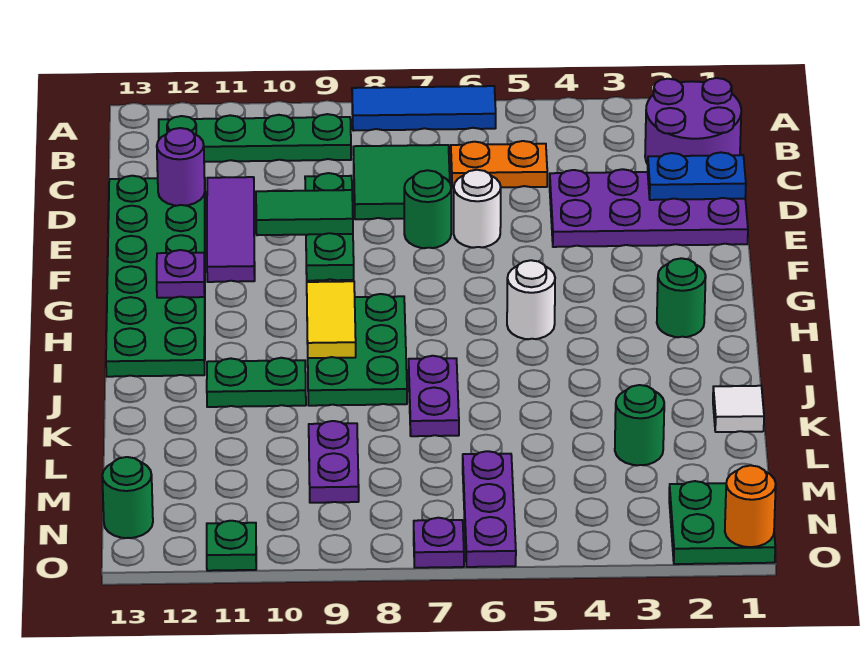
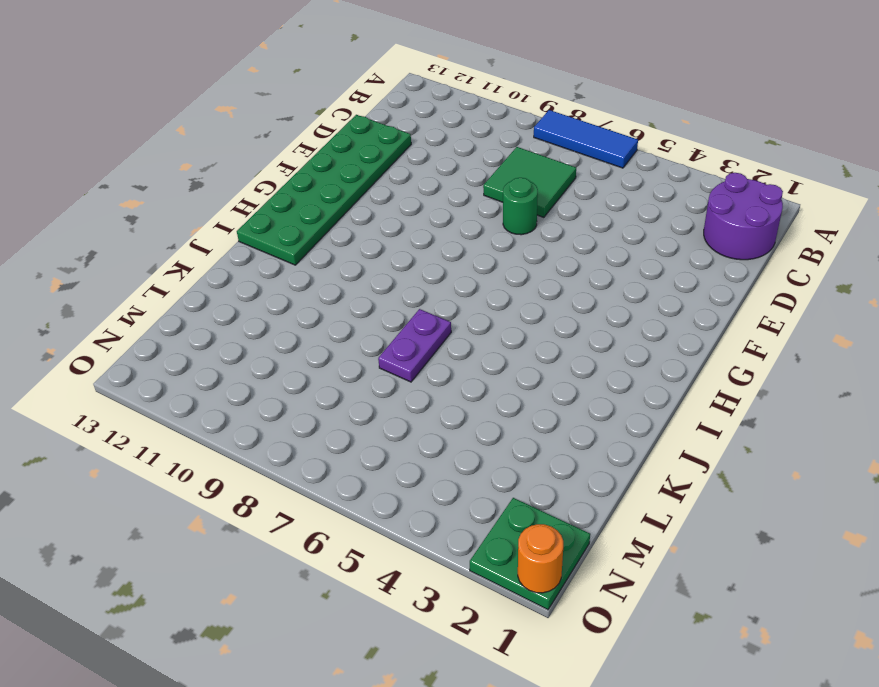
none -> green plate B9:B12 level 1
none -> orange plate C5:C6 level 1
none -> purple plate D1:E4 level 1
none -> green plate D9:F9 level 1

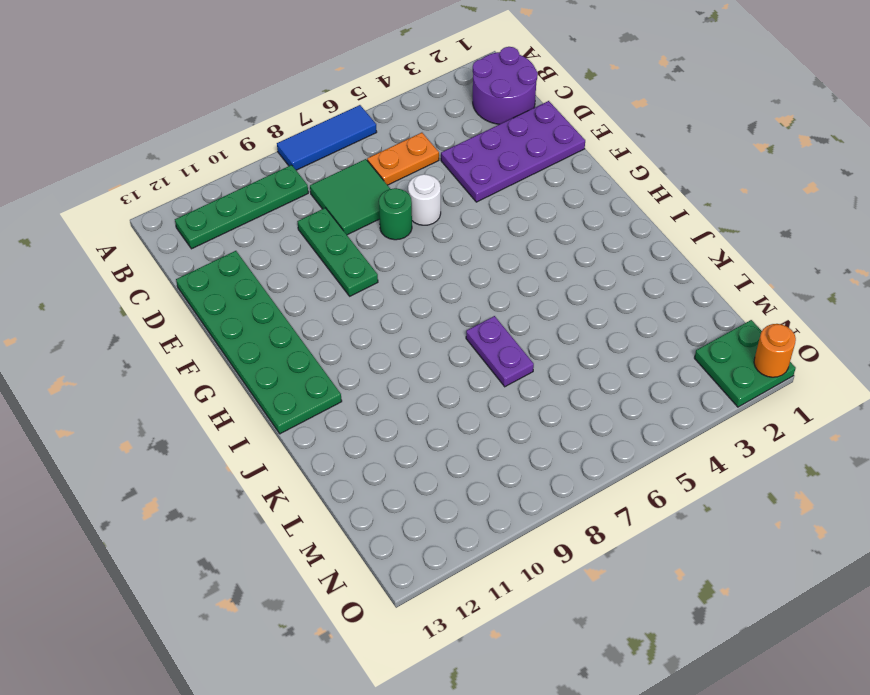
none -> purple tile D11:F11 level 1
none -> green round brick H2 level 1
none -> white round brick H5 level 1
none -> green plate H8:J9 level 1

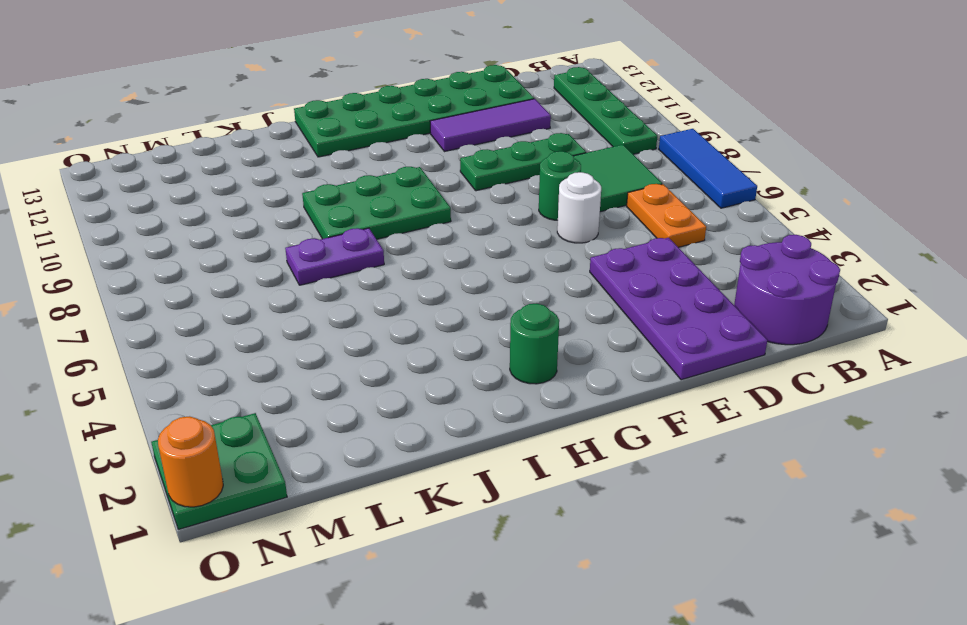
none -> white round brick H5 level 1
none -> green plate J10:J11 level 1
none -> white tile K1 level 1
none -> green round brick L3 level 1

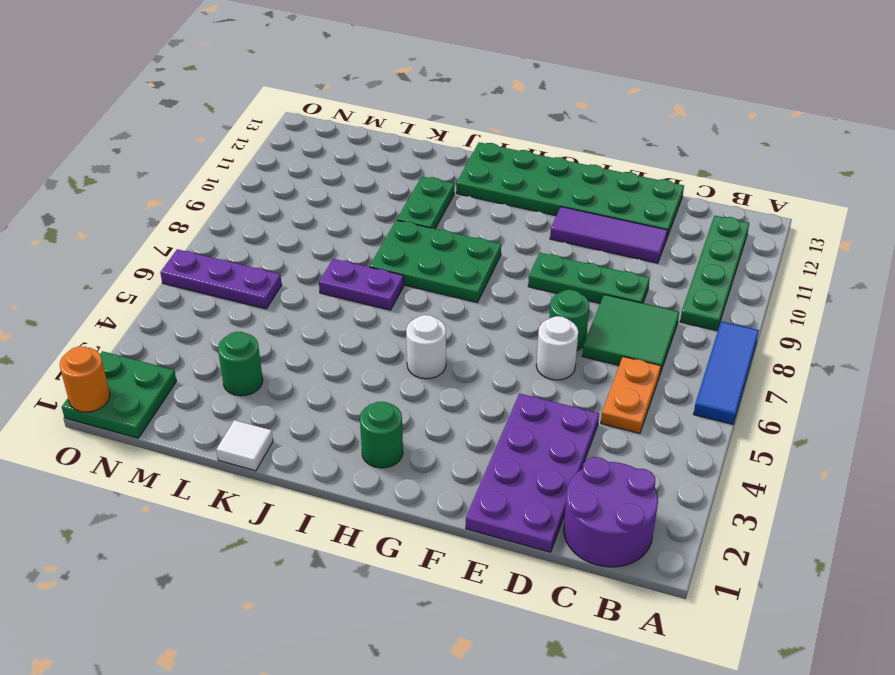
none -> purple plate L9:M9 level 1
none -> green round brick N13 level 1
none -> purple plate O7 level 1
none -> green plate O11 level 1

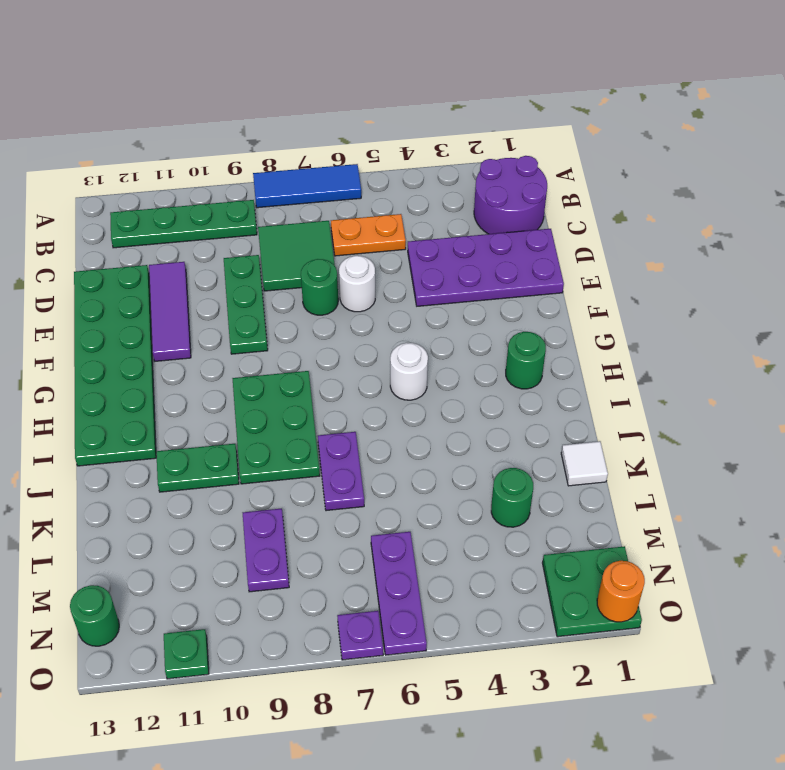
none -> blue plate D1:D2 level 2
none -> purple round brick D12 level 2
none -> green tile E9:E10 level 2
none -> purple plate G12 level 2

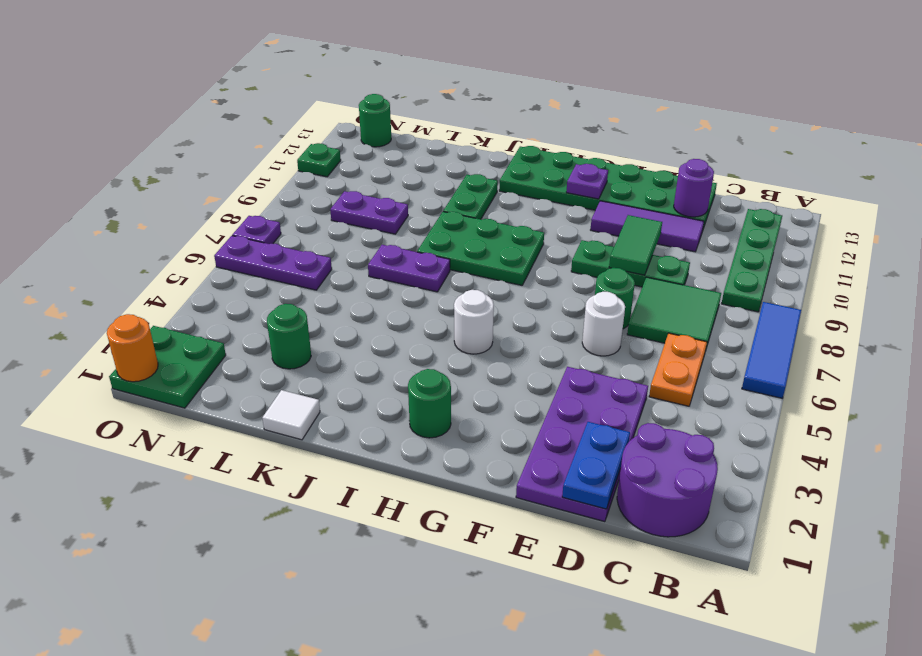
none -> yellow tile H9:I9 level 2

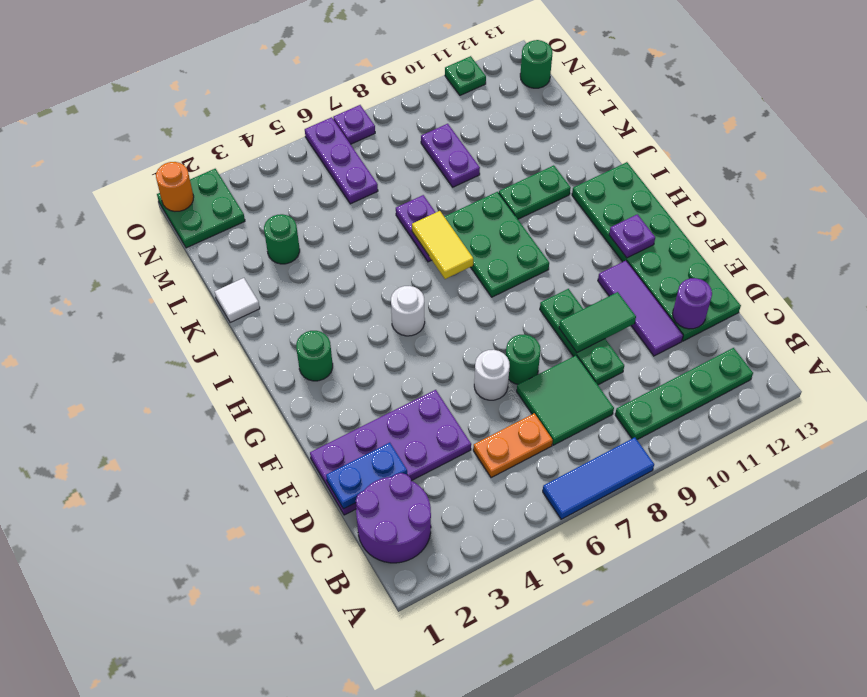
yellow tile I7:J7 level 2 -> yellow tile H9:I9 level 2

